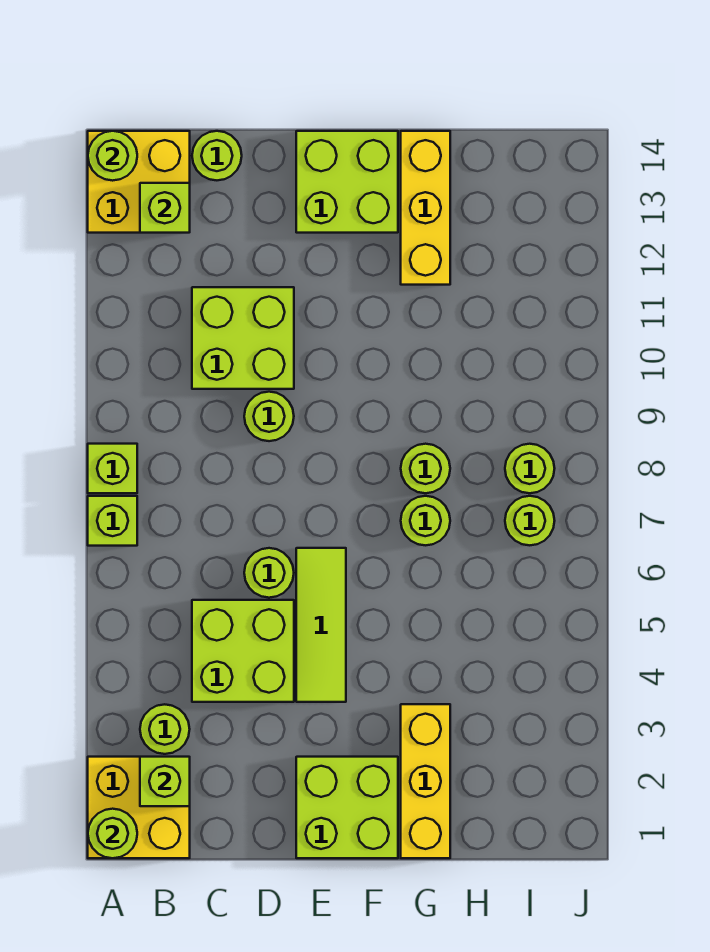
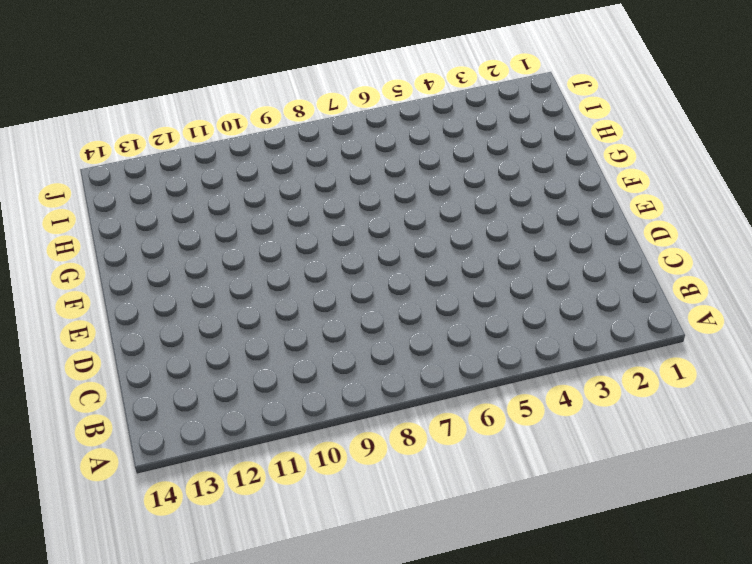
none -> yellow brick A1:B2 level 1
none -> lime brick A7 level 1
none -> lime brick A8 level 1

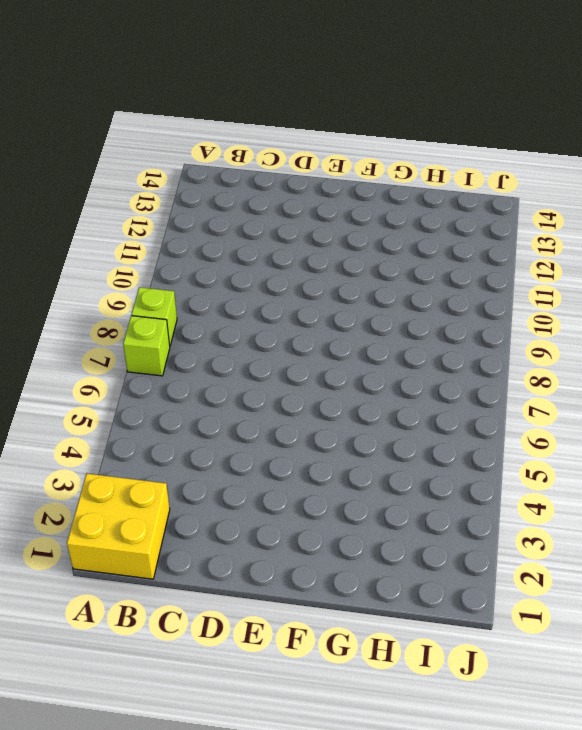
none -> yellow brick A13:B14 level 1
none -> lime round brick B3 level 1
none -> lime brick C4:D5 level 1

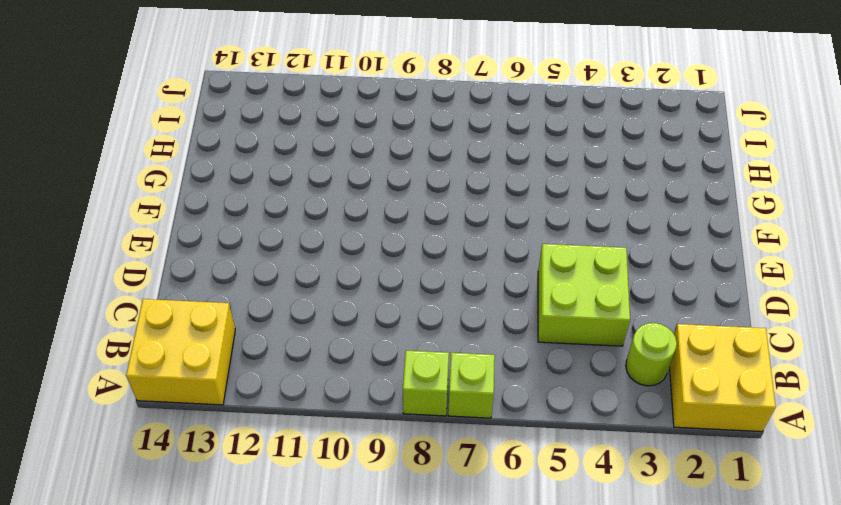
none -> lime brick C10:D11 level 1
none -> lime round brick C14 level 1
none -> lime round brick D6 level 1

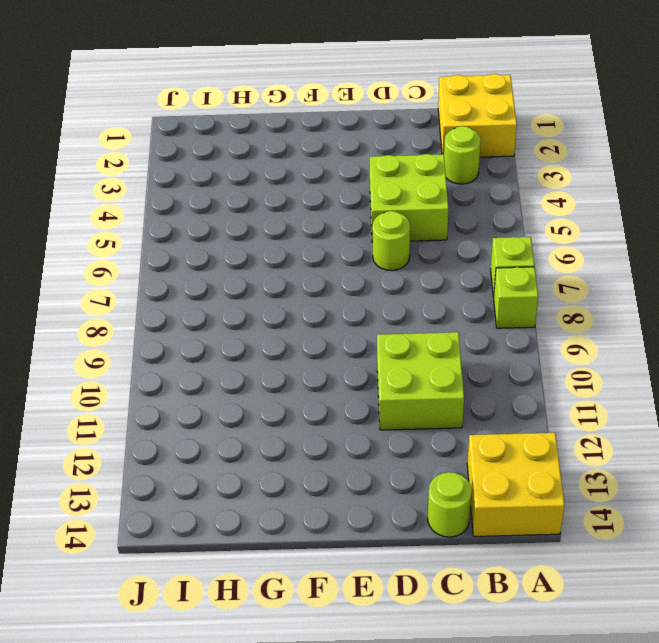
none -> lime round brick D9 level 1
none -> lime brick E1:F2 level 1
none -> lime tile E4:E6 level 1

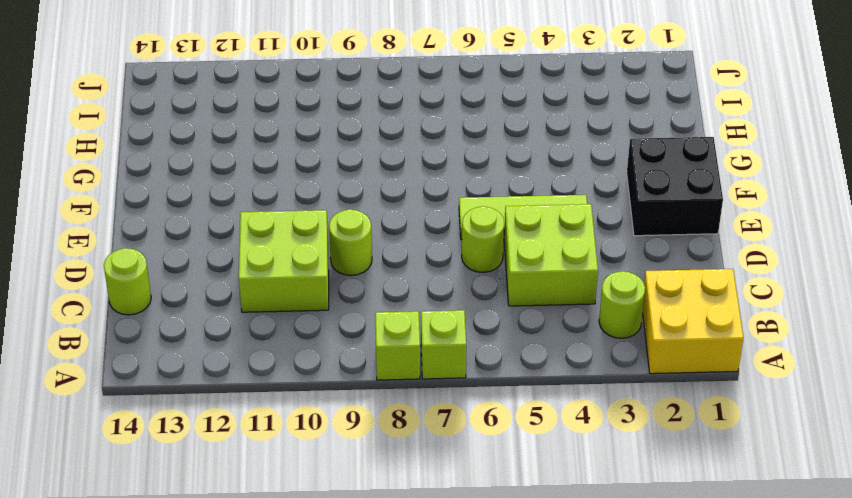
black brick E1:F2 level 1 -> lime brick E1:F2 level 1
none -> yellow brick A13:B14 level 1
none -> lime brick E13:F14 level 1
none -> yellow brick G1:G3 level 1

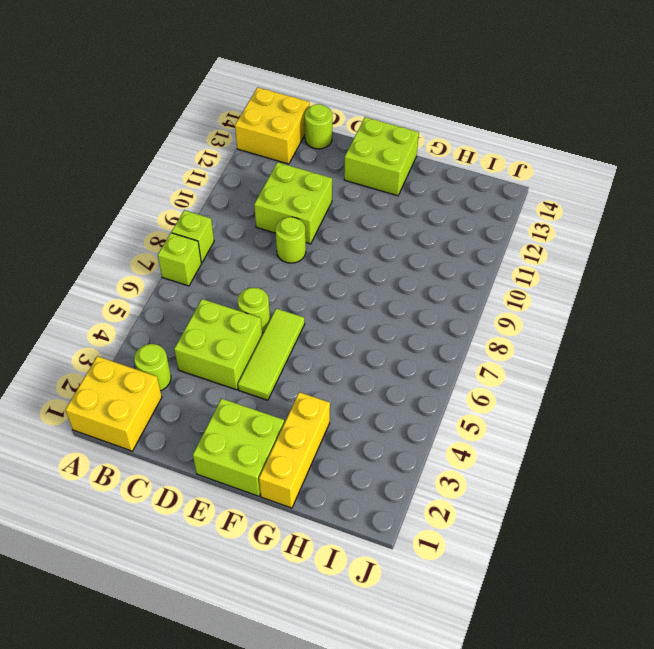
none -> lime round brick G7 level 1
none -> lime round brick G8 level 1
none -> yellow brick G12:G14 level 1

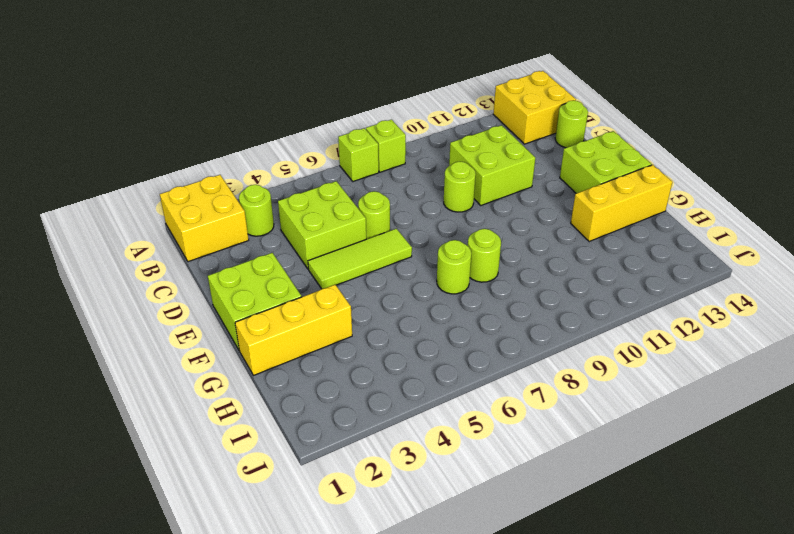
none -> lime round brick I7 level 1
none -> lime round brick I8 level 1
none -> lime round brick A1 level 2

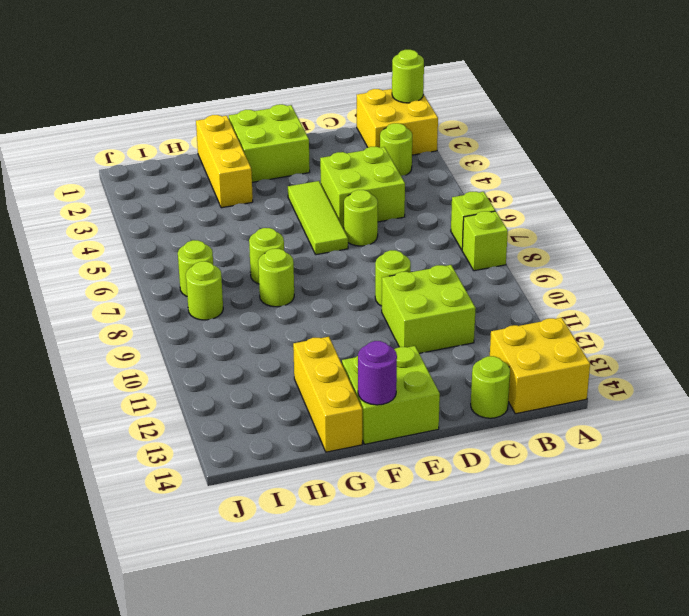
purple round brick F14 level 2 -> none
none -> lime round brick A14 level 2
none -> lime brick B2 level 2
none -> lime brick B13 level 2

